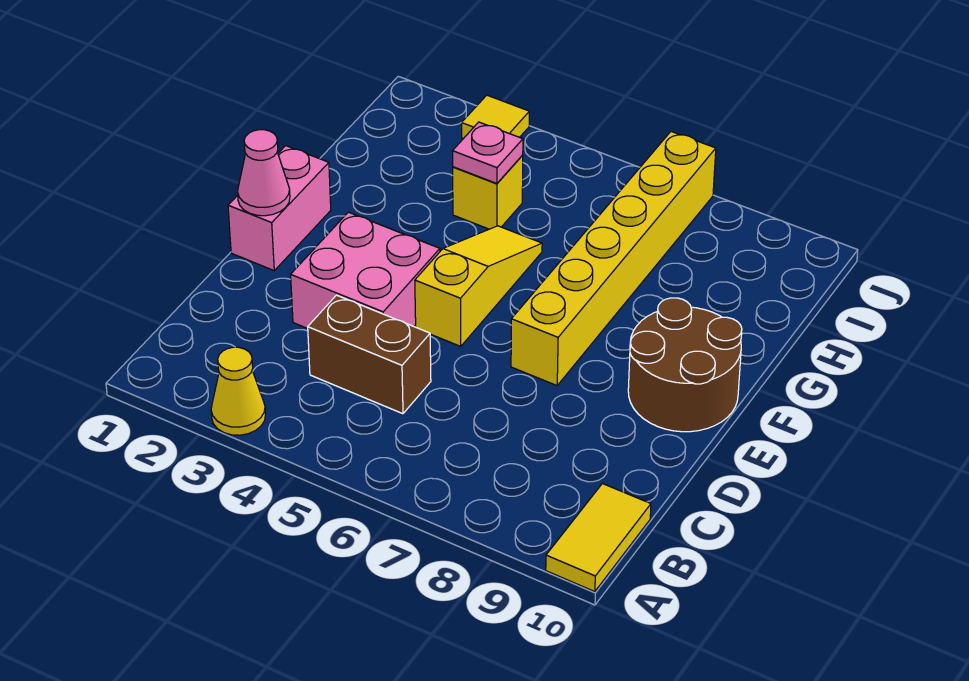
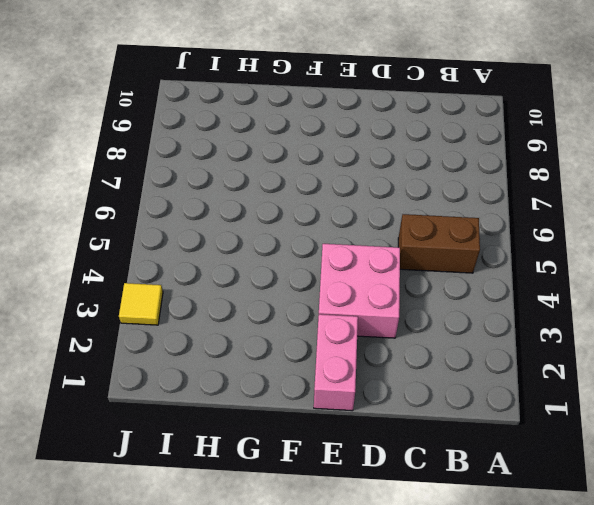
brown brick B5:C5 level 1 -> brown brick C4:C5 level 1
pink brick E1:E2 level 1 -> pink brick E1:F1 level 1
none -> yellow cone A3 level 1
none -> yellow tile A10:B10 level 1
none -> yellow slope E5:G5 level 1 top E

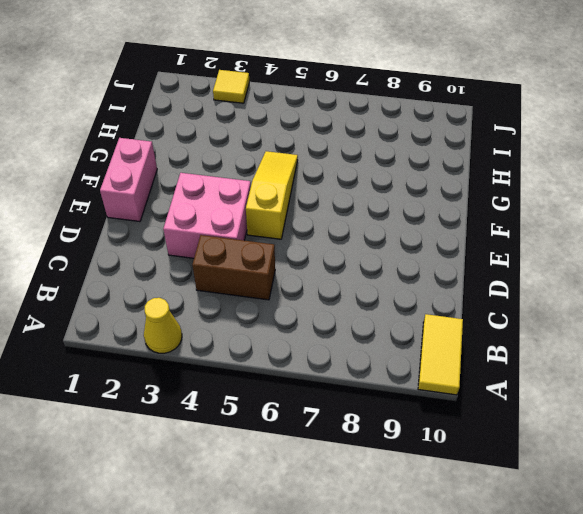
none -> yellow brick E7:J7 level 1
none -> brown round brick E9:F10 level 1
none -> yellow brick H4 level 1

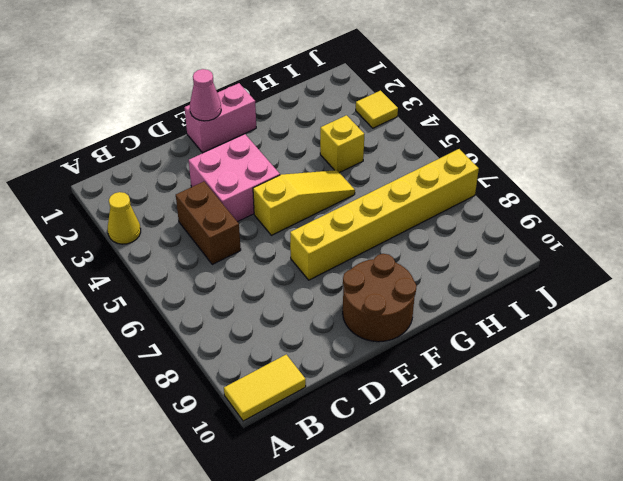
none -> pink plate H4 level 2

